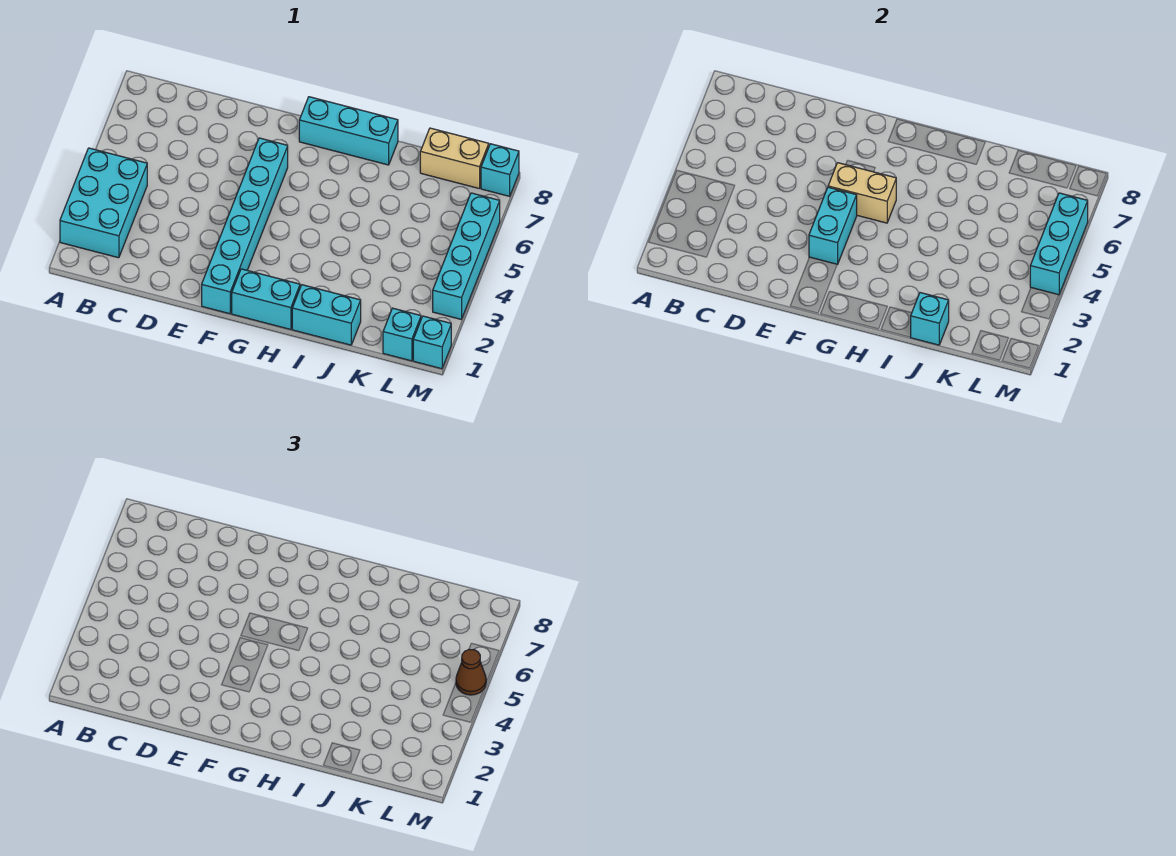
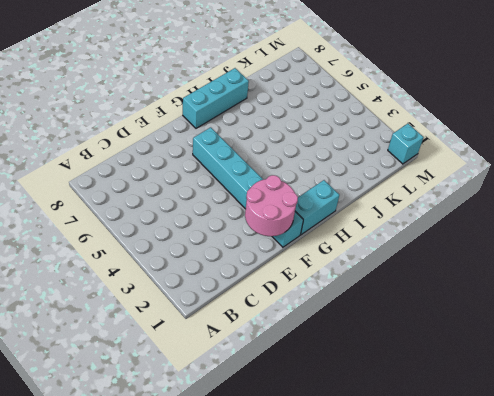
pink round brick E1:F2 level 2 -> none
none -> cyan brick A2:B4 level 1
none -> cyan brick I1:J1 level 1
none -> tan brick K8:L8 level 1

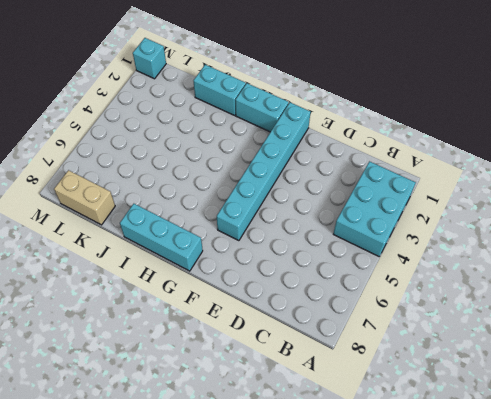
none -> cyan brick L1 level 1
none -> cyan brick M3:M6 level 1
none -> cyan brick M8 level 1

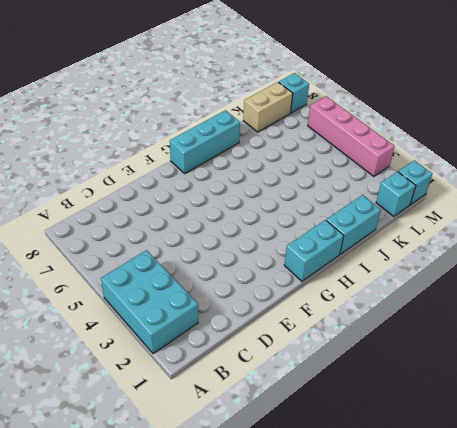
pink brick M3:M6 level 1 -> cyan brick M3:M6 level 1
none -> cyan brick F1:F6 level 1
none -> cyan brick F3:F4 level 2
none -> tan brick F5:G5 level 2

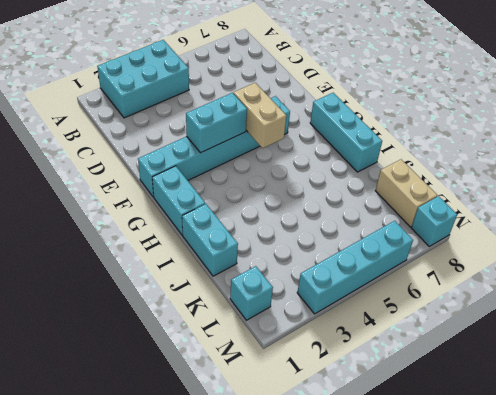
none -> cyan brick M1 level 1
none -> cyan brick J1 level 2
none -> cyan brick M4:M6 level 2

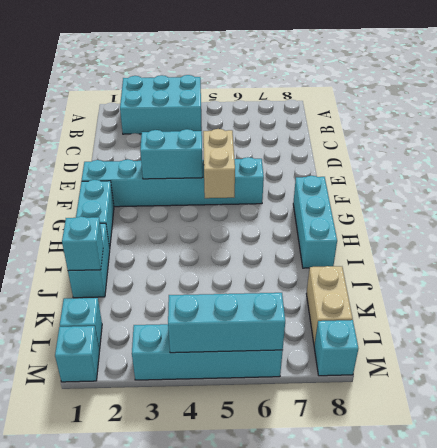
none -> brown cone M5 level 3

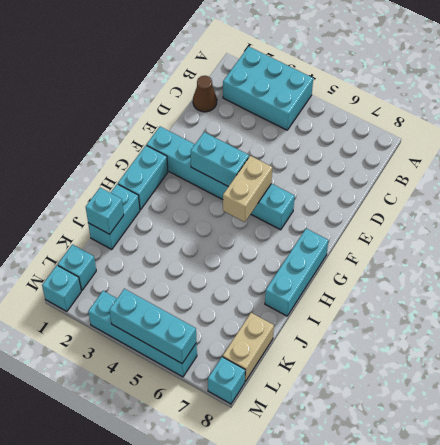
brown cone C1 level 1 -> brown cone M5 level 3

